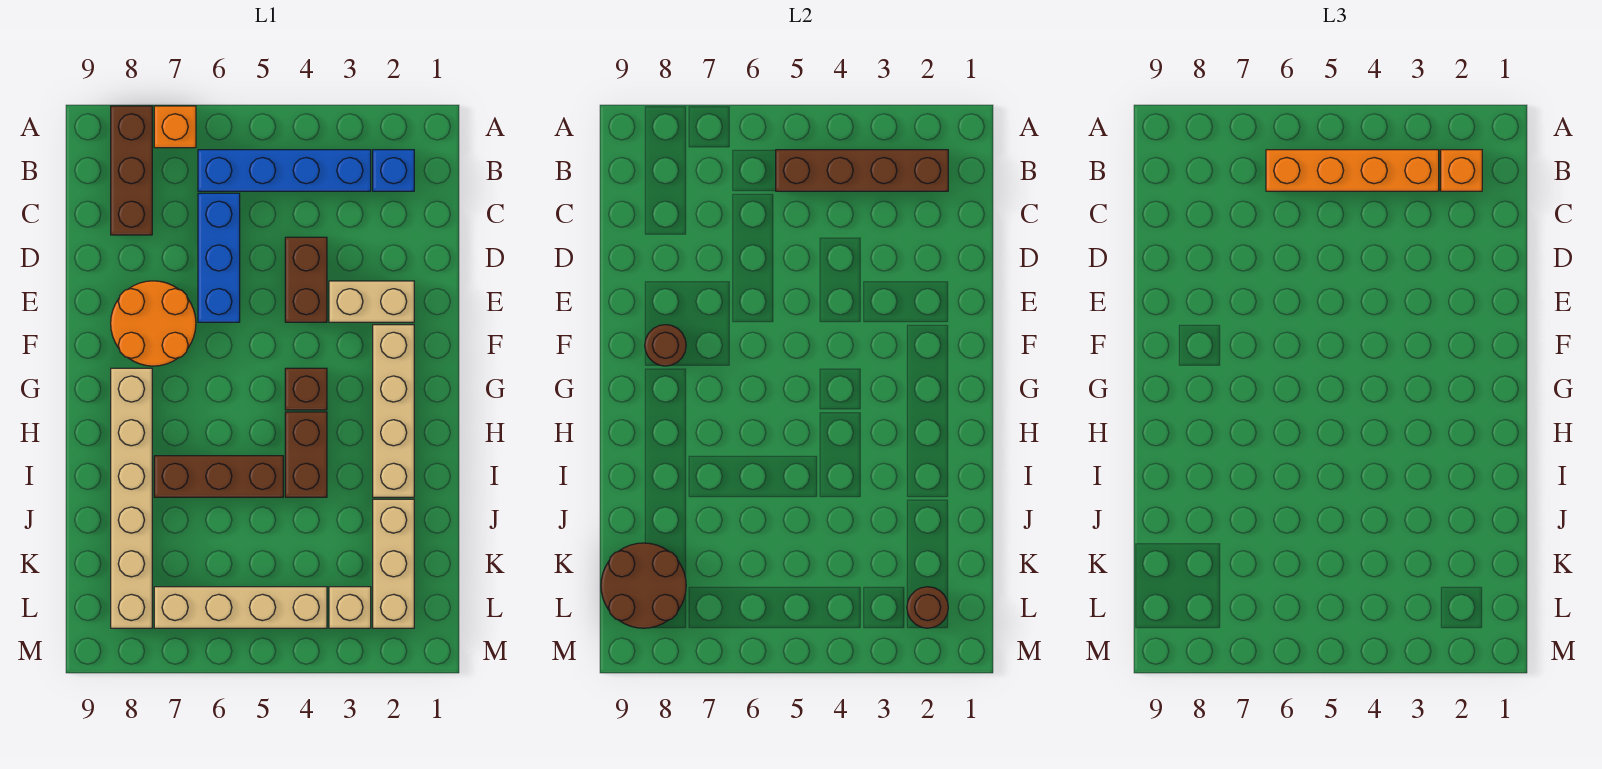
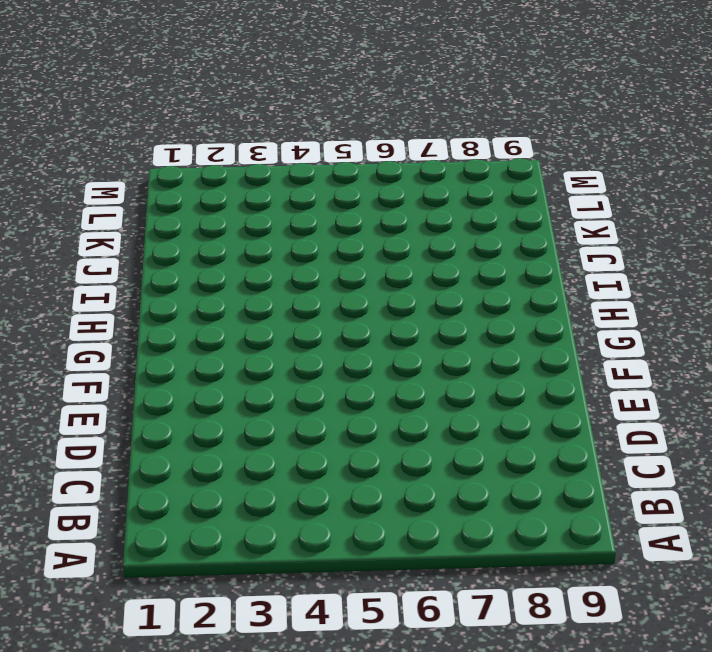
none -> orange brick A7 level 1
none -> brown brick A8:C8 level 1
none -> blue brick B2 level 1

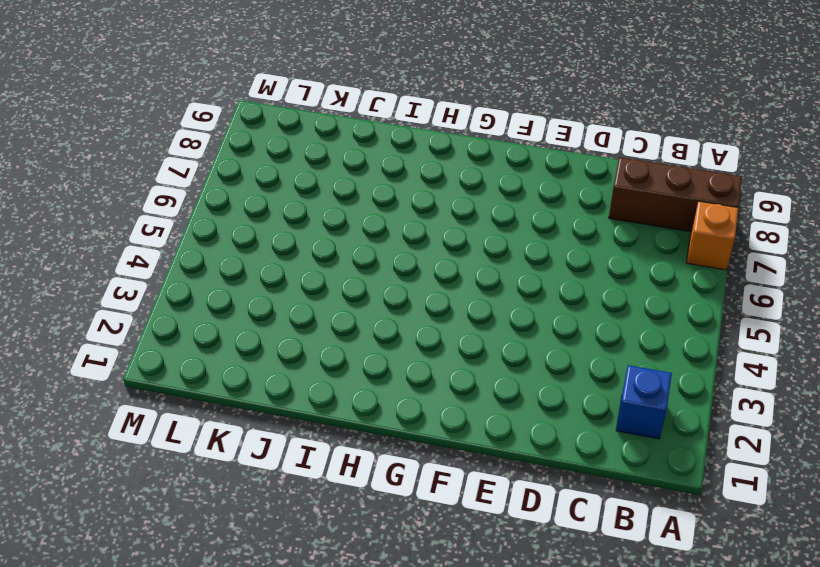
none -> blue brick B3:B6 level 1
none -> blue brick C6:E6 level 1
none -> brown brick D4:E4 level 1

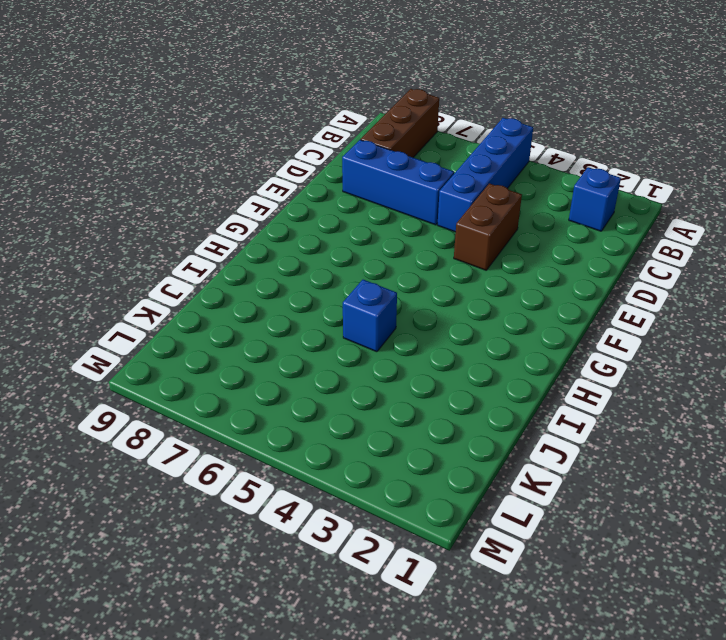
blue brick A5:D5 level 1 -> blue brick B3:B6 level 1
blue brick D6:D8 level 1 -> blue brick C6:E6 level 1
blue brick I5 level 1 -> brown brick I5:I7 level 1
none -> orange brick A7 level 1
none -> tan brick E2:E3 level 1
none -> orange round brick E7:F8 level 1

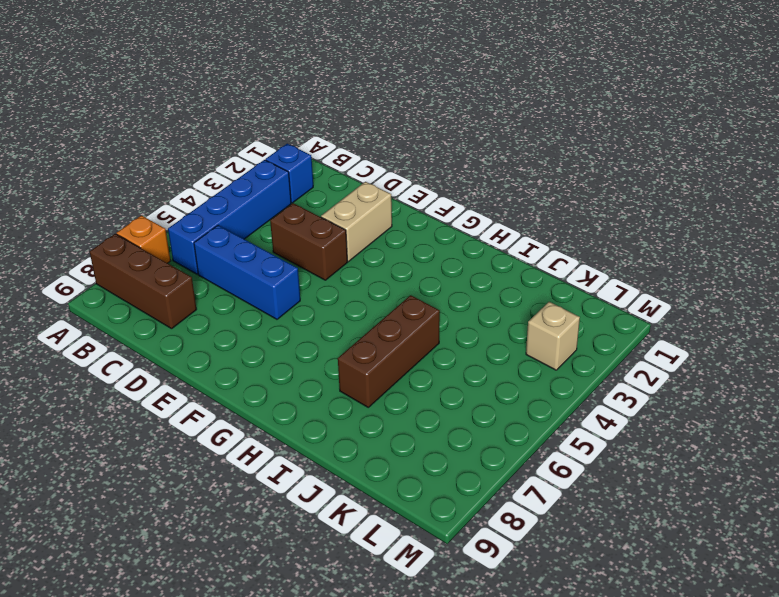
none -> orange round brick E7:F8 level 1
none -> tan brick F2:I2 level 1
none -> brown brick G4 level 1

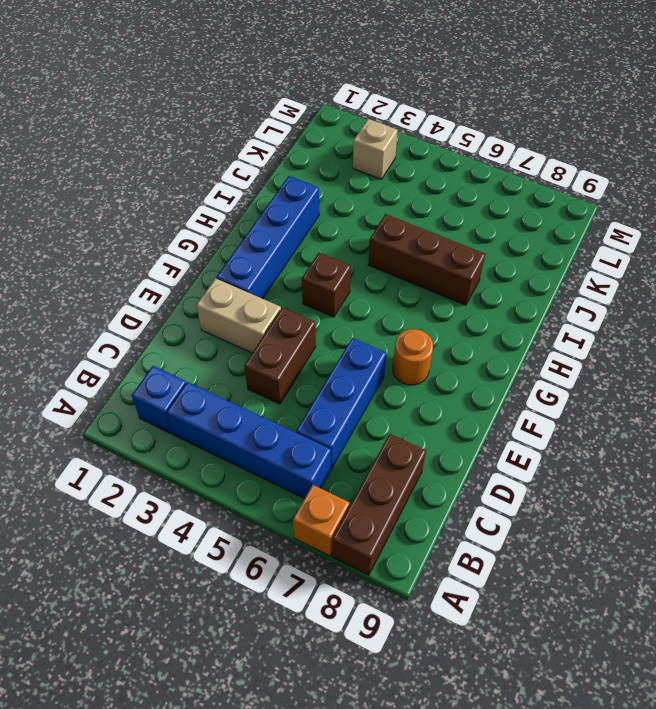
blue brick F2:I2 level 1 -> tan brick F2:I2 level 1
orange round brick F7 level 1 -> orange round brick E7:F8 level 1
none -> tan brick G8:L8 level 1
none -> brown brick H4:I4 level 1
none -> tan brick J2:L2 level 1

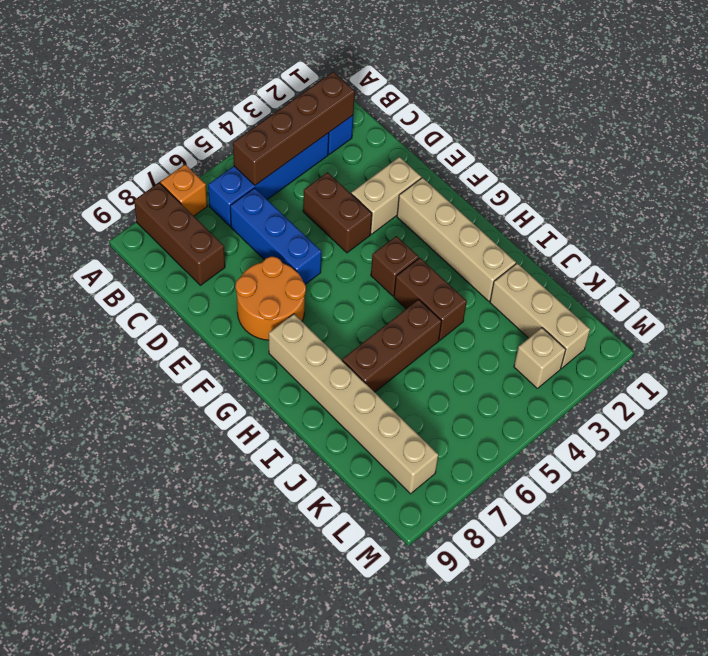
none -> tan brick L4:L7 level 1
none -> brown round brick F8 level 2
none -> brown round brick K8:L9 level 2

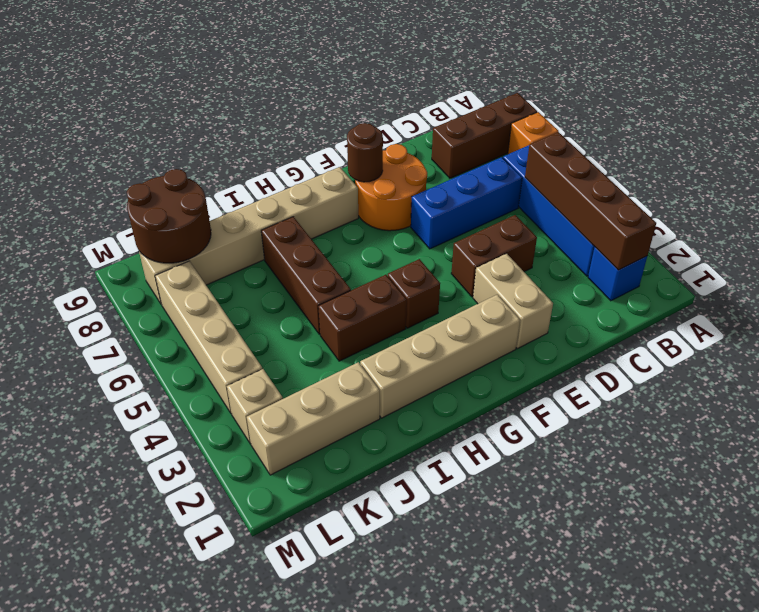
none -> brown round brick L2 level 2
none -> orange brick B2 level 3
none -> orange brick B3:B6 level 3

